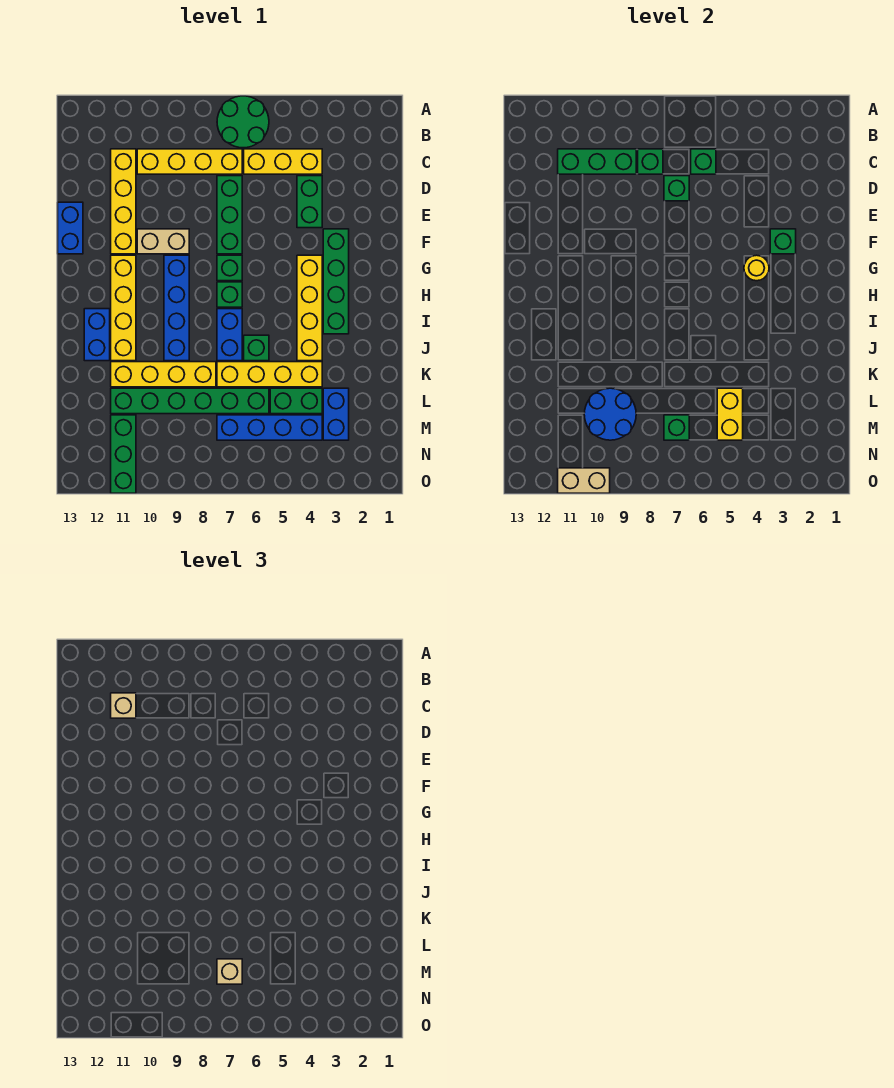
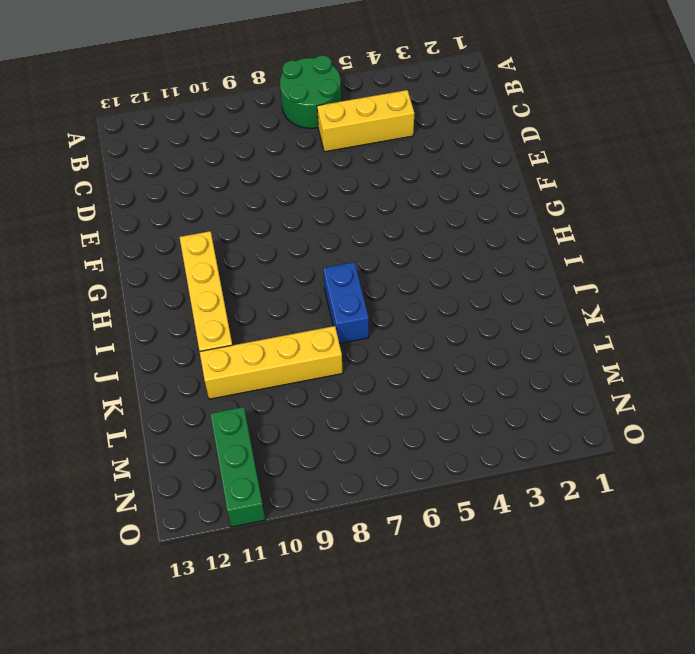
none -> yellow brick C7:C10 level 1
none -> yellow brick C11:F11 level 1
none -> green brick D4:E4 level 1
none -> green brick D7:F7 level 1

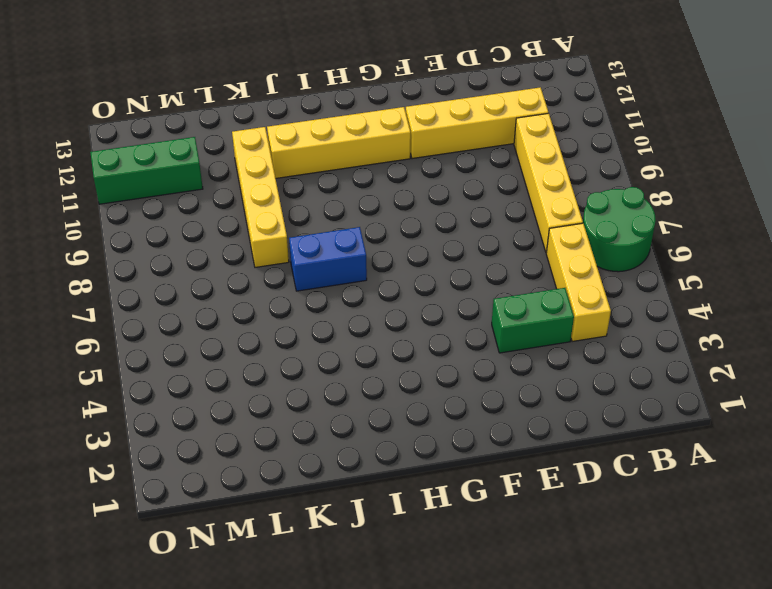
none -> green brick D7:F7 level 1
none -> blue brick E13:F13 level 1
none -> green brick F3:I3 level 1
none -> tan brick F9:F10 level 1

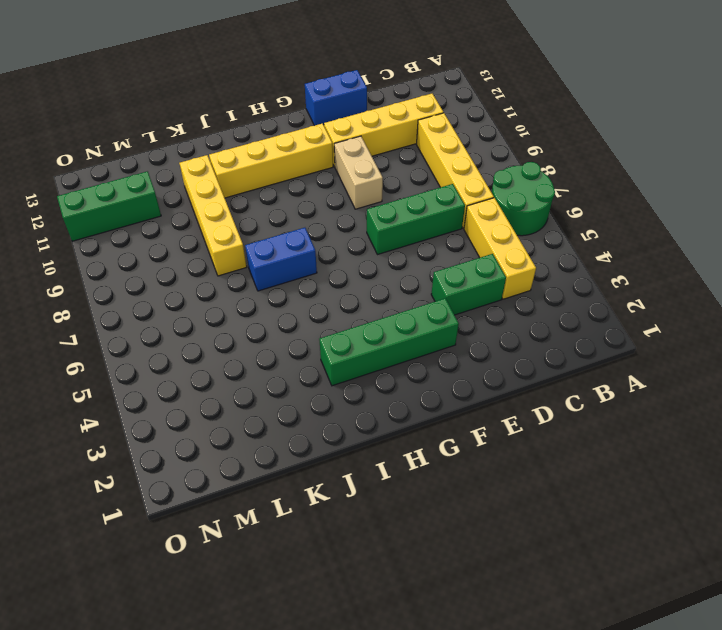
none -> yellow brick G4:J4 level 1
none -> green brick G7 level 1
none -> blue brick G9:J9 level 1
none -> green brick H7 level 1

